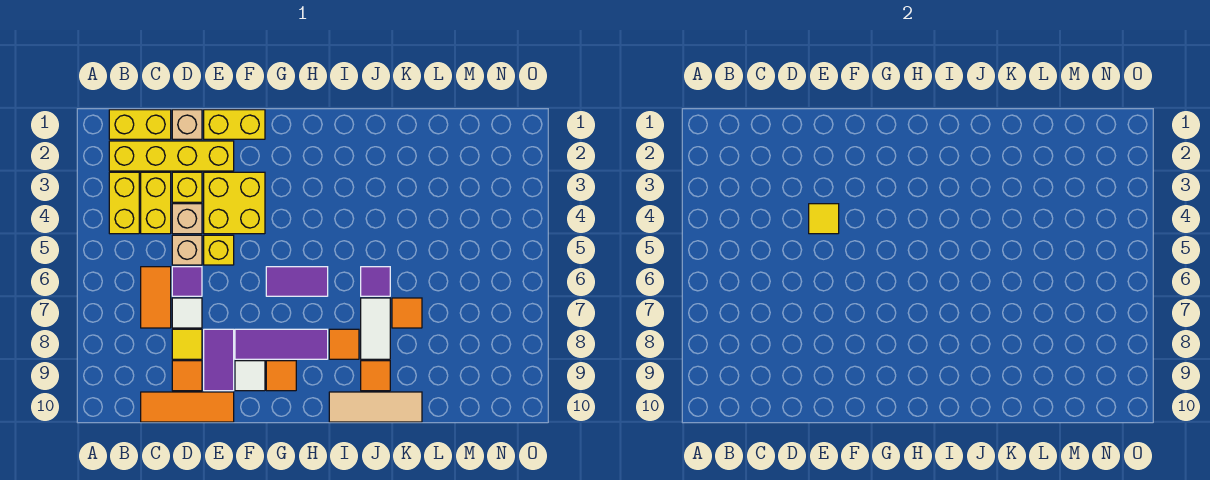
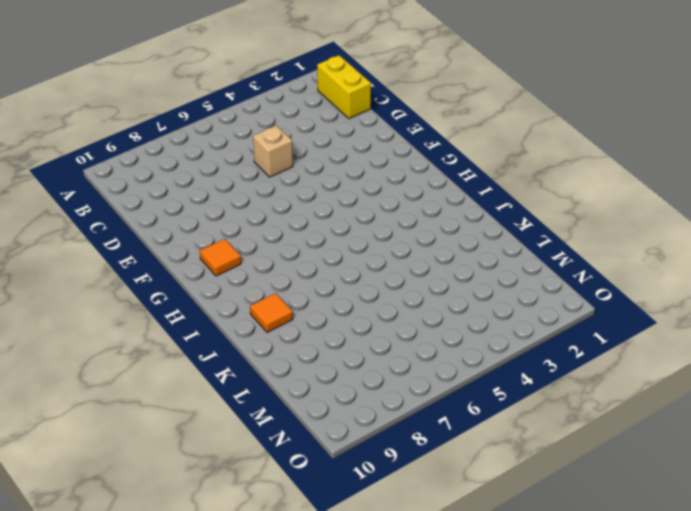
none -> yellow brick B2:E2 level 1
none -> yellow brick B3:B4 level 1
none -> yellow brick C3:C4 level 1

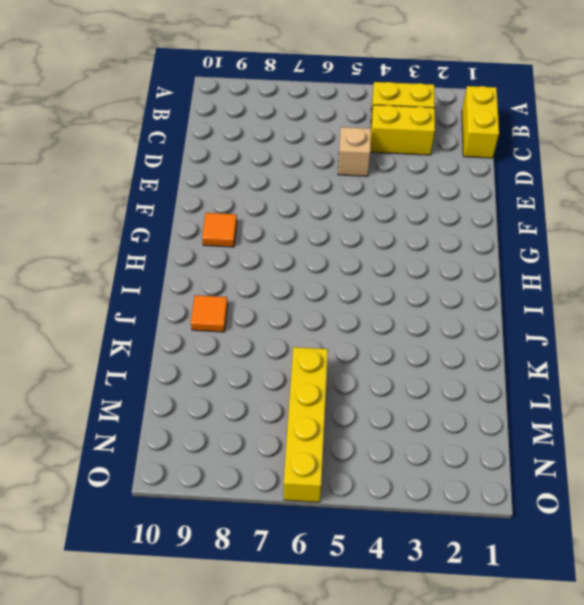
yellow brick L6:O6 level 1 -> yellow brick B2:E2 level 1
none -> orange tile C6:C7 level 1
none -> orange tile C10:E10 level 1
none -> tan brick D1 level 1

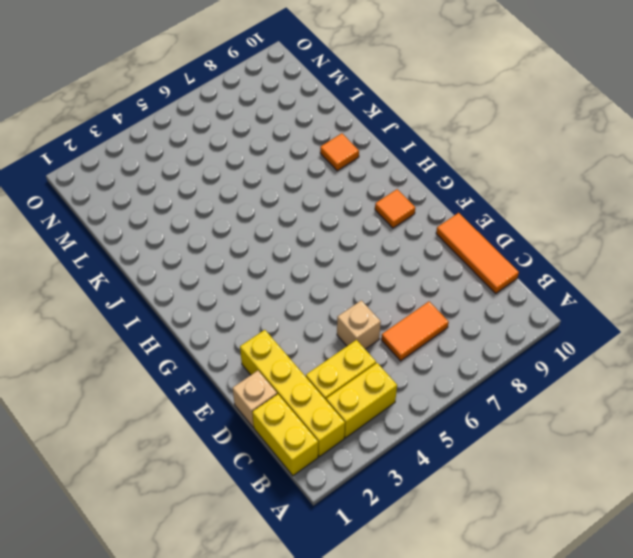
none -> yellow brick D3 level 1
none -> tan brick D4 level 1
none -> purple tile D6 level 1

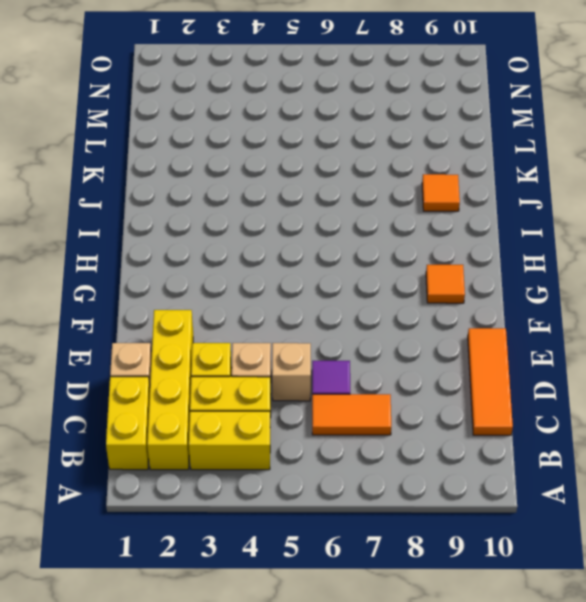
none -> white tile D7 level 1
none -> yellow tile D8 level 1
none -> orange tile D9 level 1

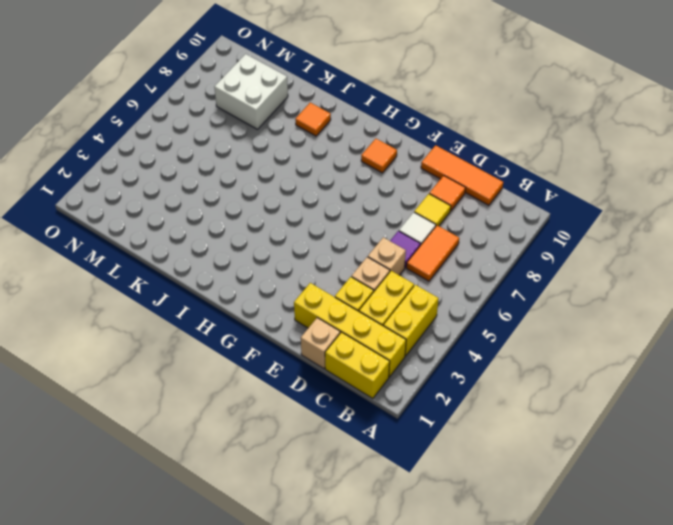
white brick L8:M9 level 1 -> none
none -> yellow brick E1:F1 level 1
none -> yellow brick E3:F4 level 1
none -> yellow brick E5 level 1

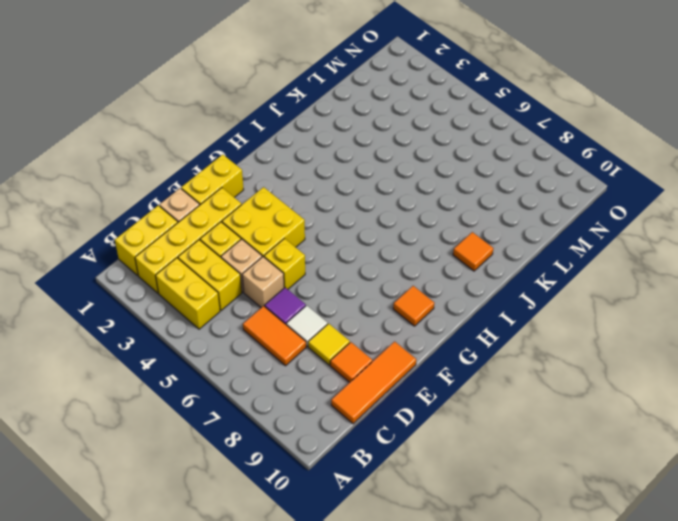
none -> purple tile E8:E9 level 1
none -> purple tile F8:H8 level 1
none -> white tile F9 level 1

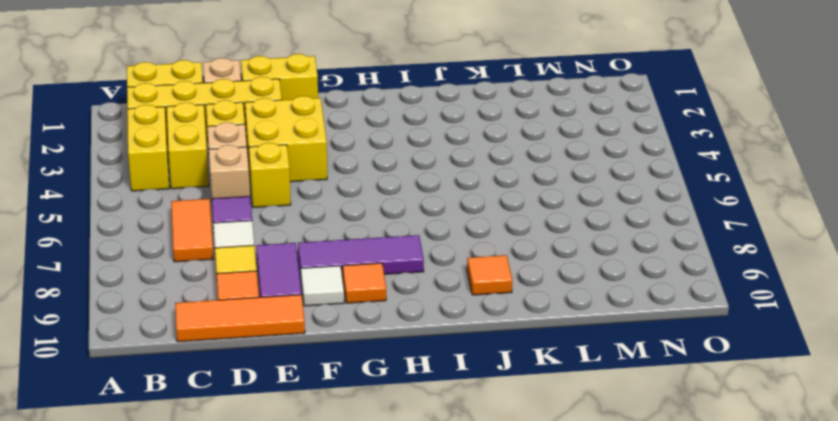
none -> purple tile G6:H6 level 1
none -> orange tile I8 level 1
none -> tan tile I10:K10 level 1

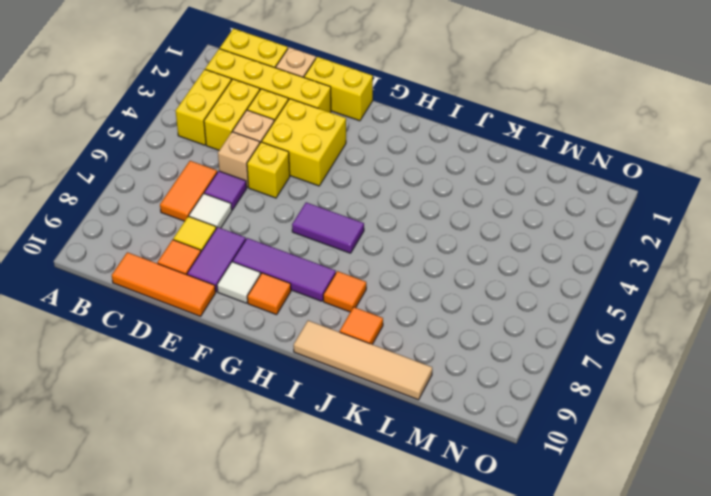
tan tile I10:L10 level 1 -> tan tile I10:K10 level 1
none -> purple tile J6 level 1
none -> white tile J7:J8 level 1
none -> orange tile K7 level 1

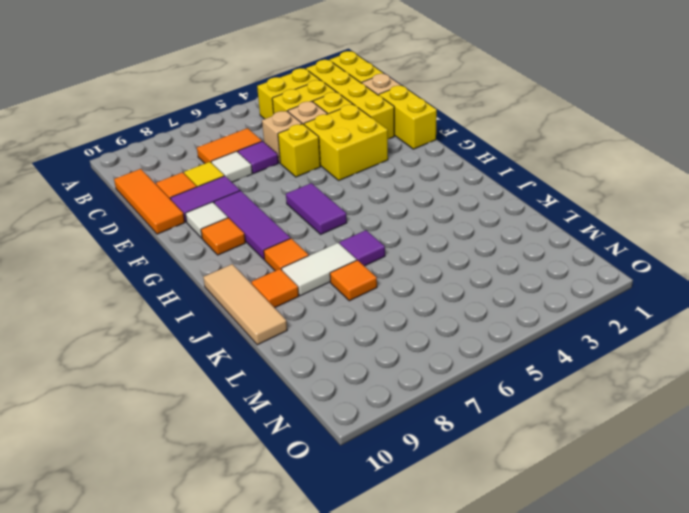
none -> yellow tile E4 level 2

